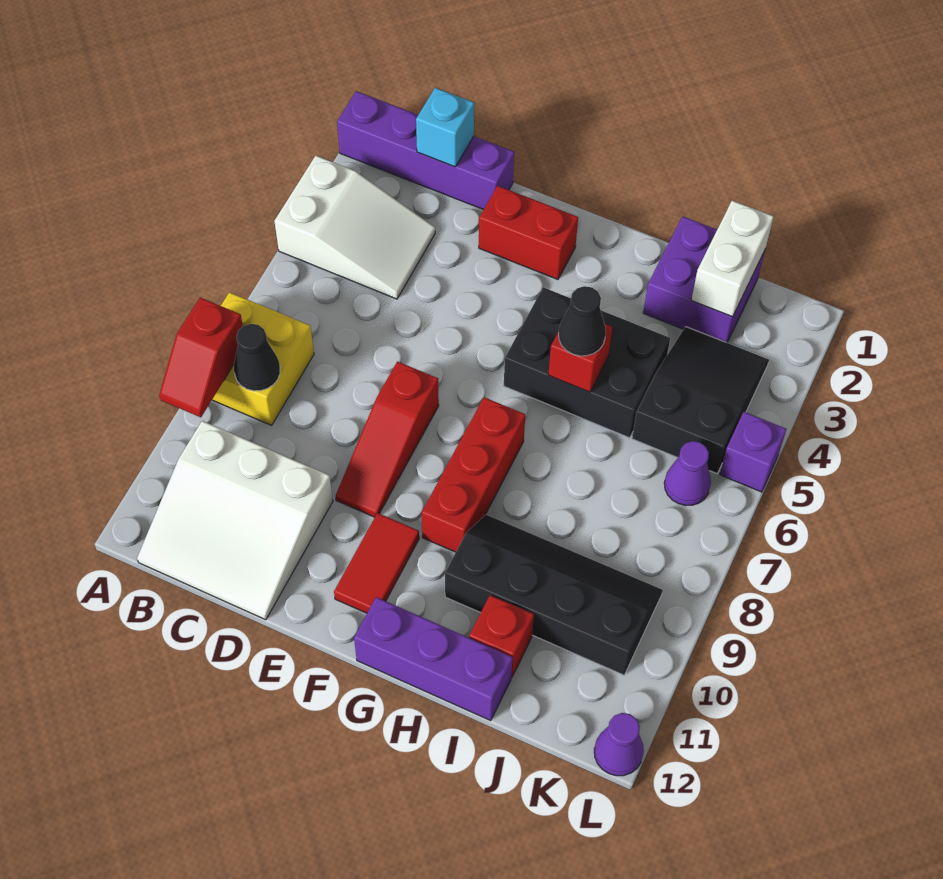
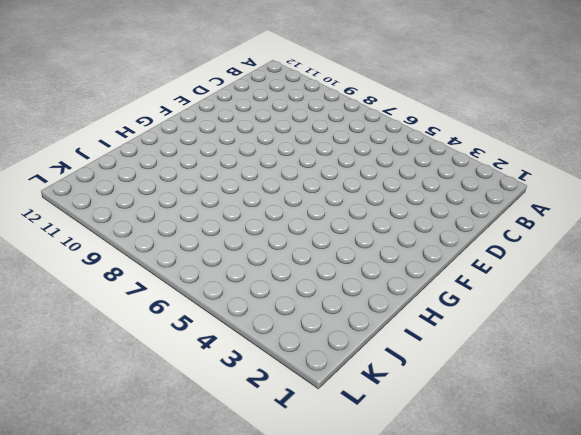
none -> purple brick A1:D1 level 1
none -> white slope A3:C4 level 1 top A
none -> yellow brick A7:B8 level 1

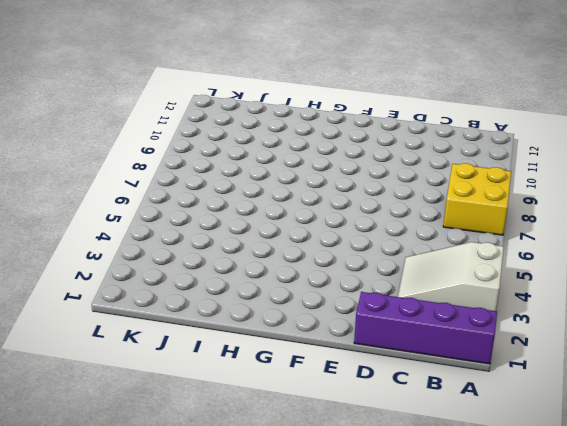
none -> white slope B10:D12 level 1 top 10
none -> red brick E2:F2 level 1
none -> red slope E7:E9 level 1 top 7

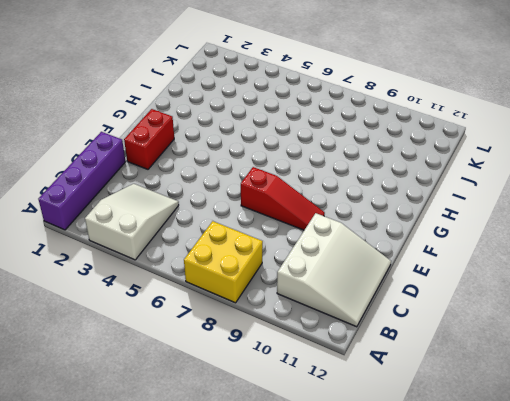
none -> red tile F10:F11 level 1
none -> black brick G4:I5 level 1
none -> red brick G7:G9 level 1

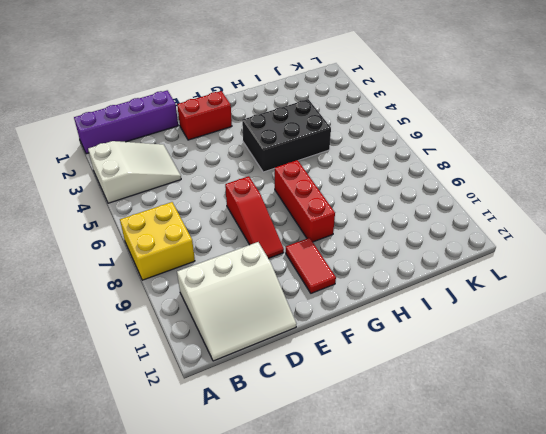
none -> purple brick G12:I12 level 1
none -> black slope H9:K10 level 1 top 10
none -> purple brick I1:J2 level 1

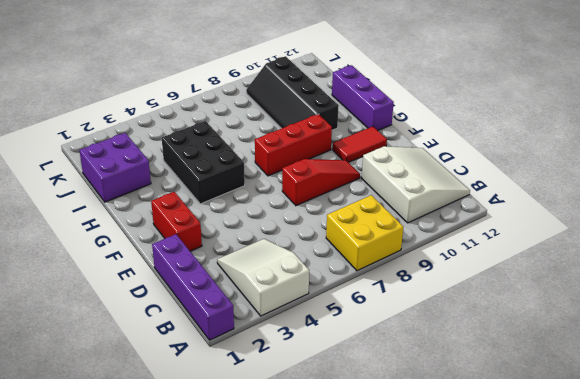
none -> red brick I11 level 1
none -> black slope J3:K5 level 1 top 5
none -> purple cone K6 level 1

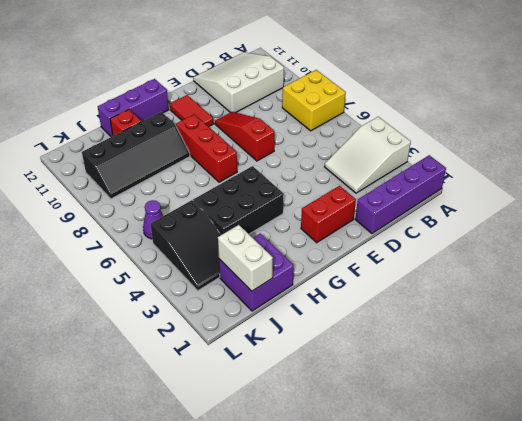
none -> purple brick L5 level 1
none -> purple cone L12 level 1
none -> red slope A8:A9 level 2 top 8

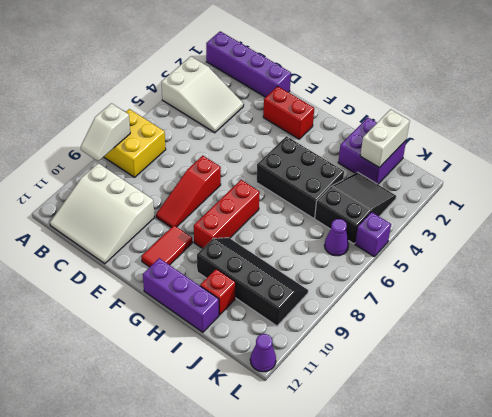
white slope A8:A9 level 2 top 8 -> red slope A8:A9 level 2 top 8
none -> black cone B8 level 2
none -> cyan brick C1 level 2
none -> red brick H5 level 2

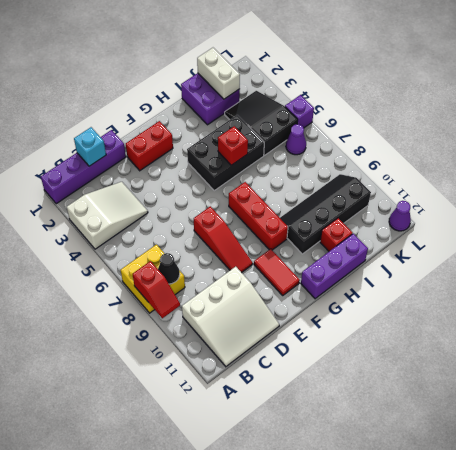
none -> black cone H5 level 3

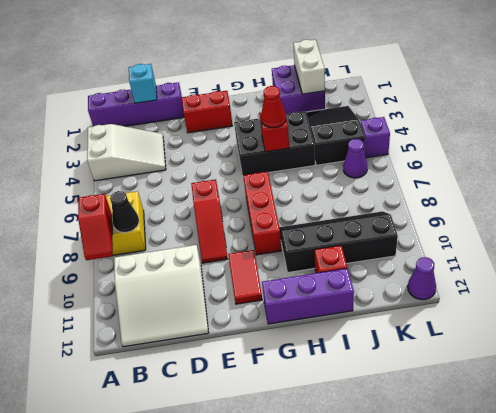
red cone H5 level 3 -> black cone H5 level 3

